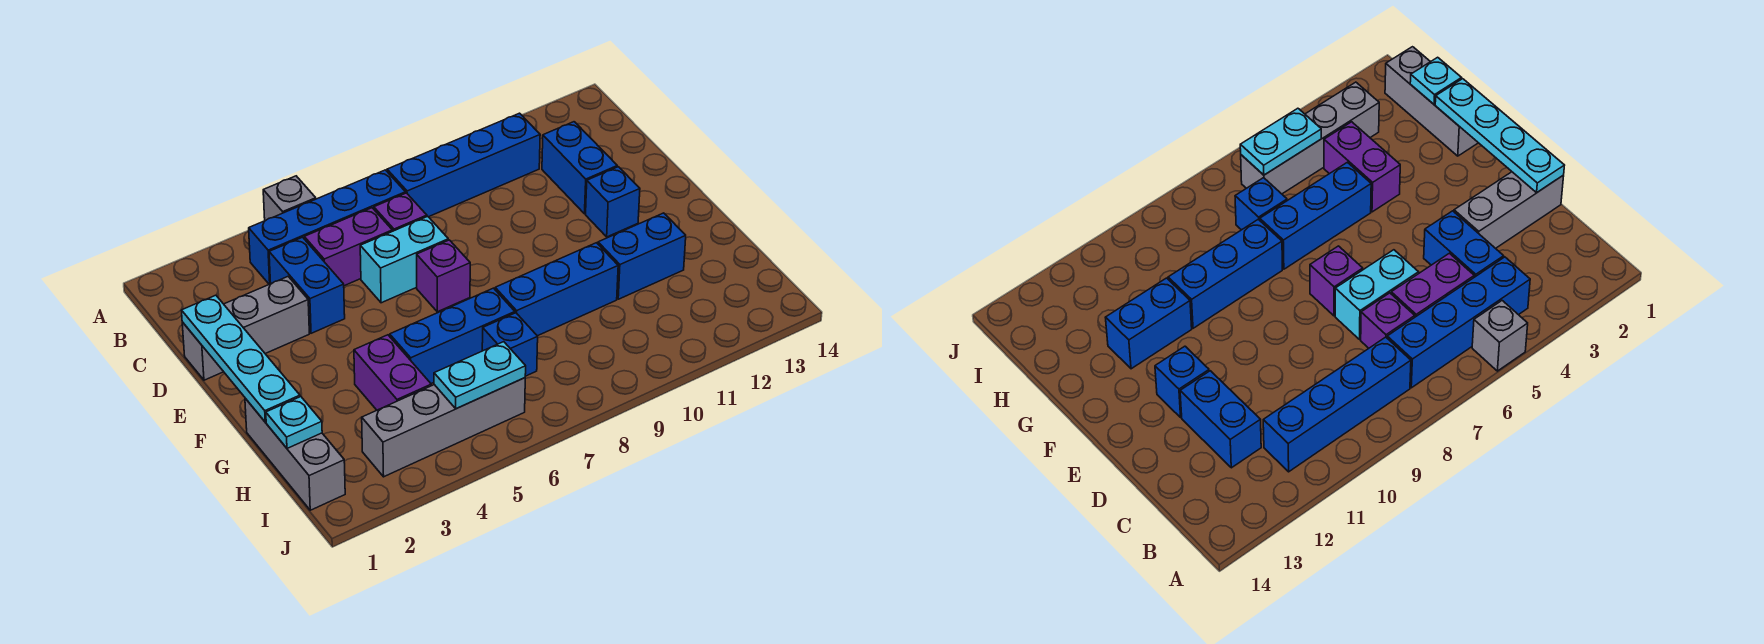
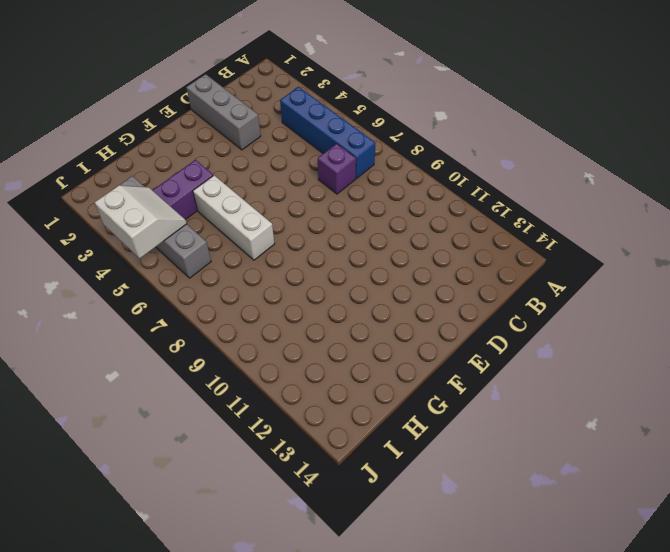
white brick G5:G7 level 1 -> blue brick G5:G7 level 1
white slope I4:J5 level 2 top J -> cyan plate I5:I6 level 2
none -> grey brick A5 level 1
none -> blue brick B8:B11 level 1
none -> blue brick C4:D4 level 1

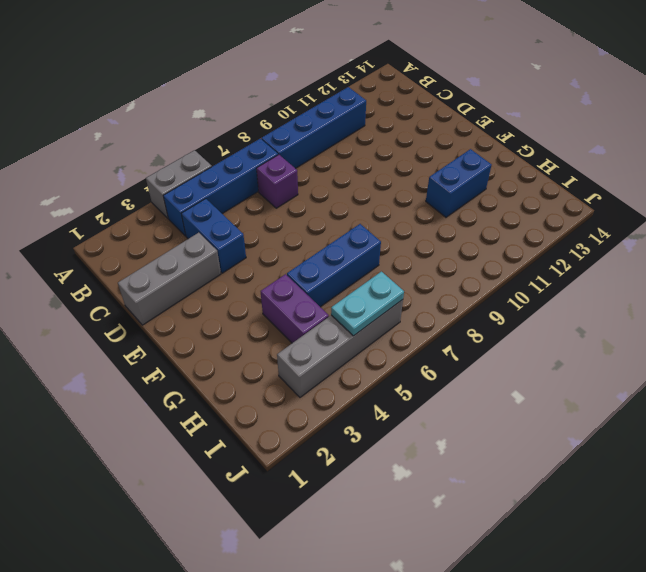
grey brick A4:A5 level 1 -> grey brick A5 level 1
none -> purple brick C5:C6 level 1
none -> blue brick C12:D12 level 1
none -> cyan brick D6:D7 level 1

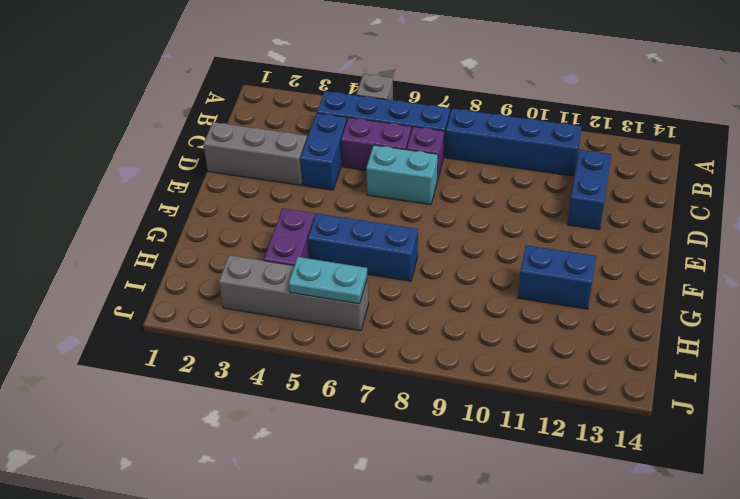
none -> purple brick E7 level 1
none -> blue brick E12 level 1
none -> grey brick G1:I1 level 1

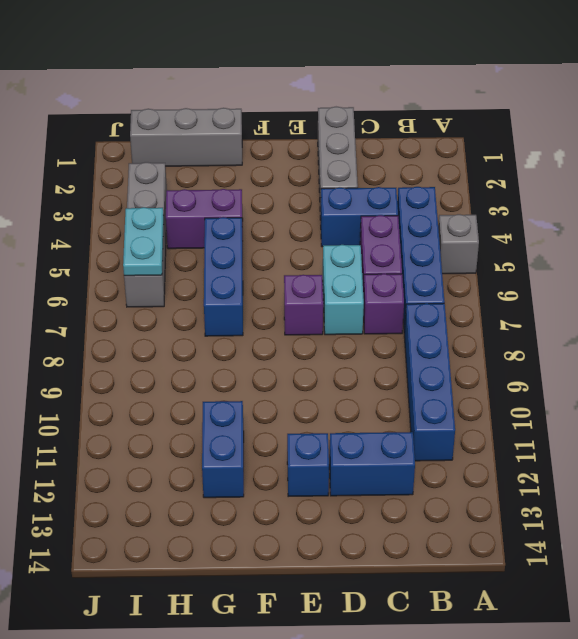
none -> blue brick G8:G10 level 1
none -> blue brick H7 level 1
none -> cyan plate D1:G1 level 2

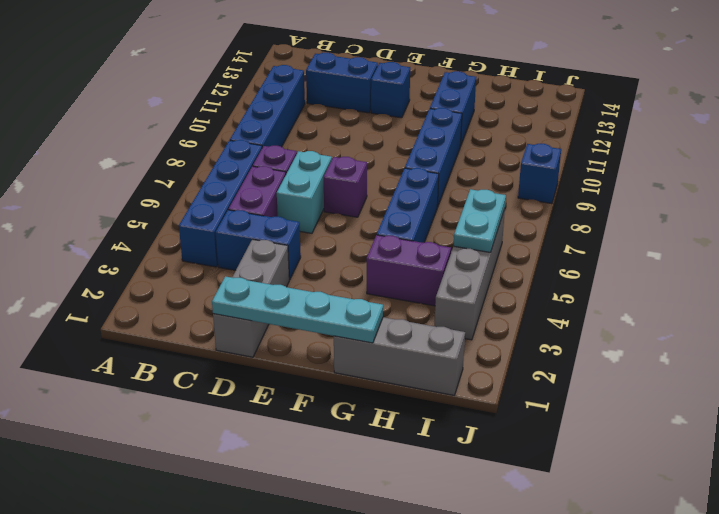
blue brick J9 level 1 -> blue brick H7 level 1
none -> grey brick A5 level 1
none -> cyan plate H1 level 2

